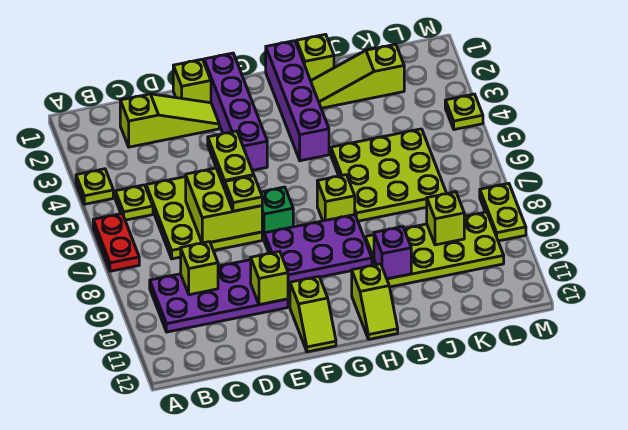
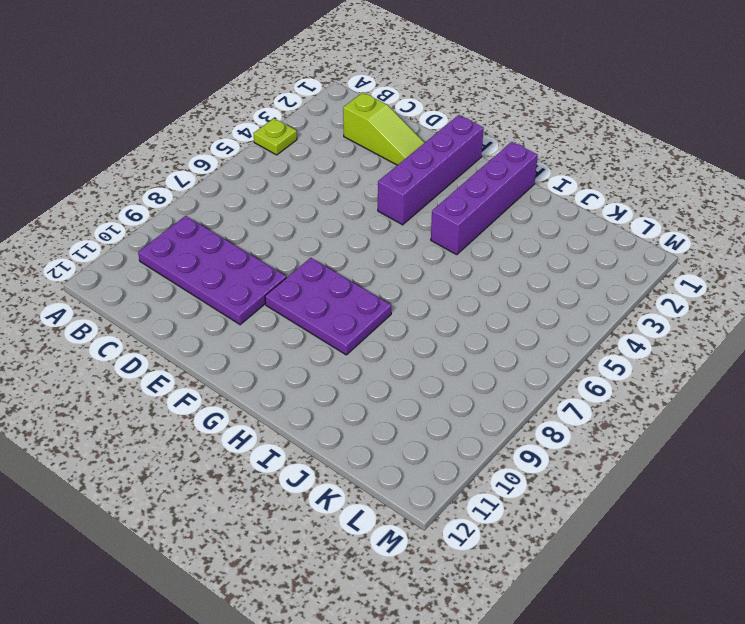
none -> red plate A6:A7 level 1
none -> lime plate B5 level 1
none -> lime plate C5:E7 level 1

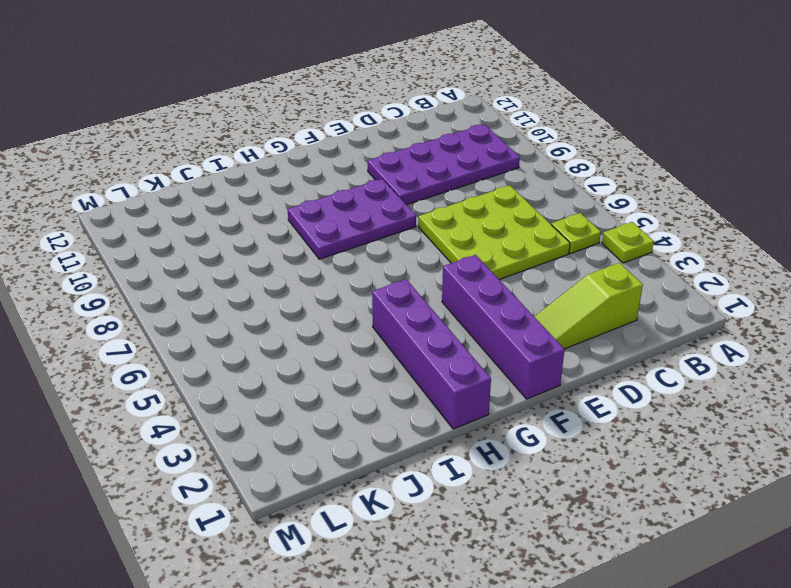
none -> red plate A6:A7 level 1
none -> lime brick E1 level 1
none -> green brick F7 level 1

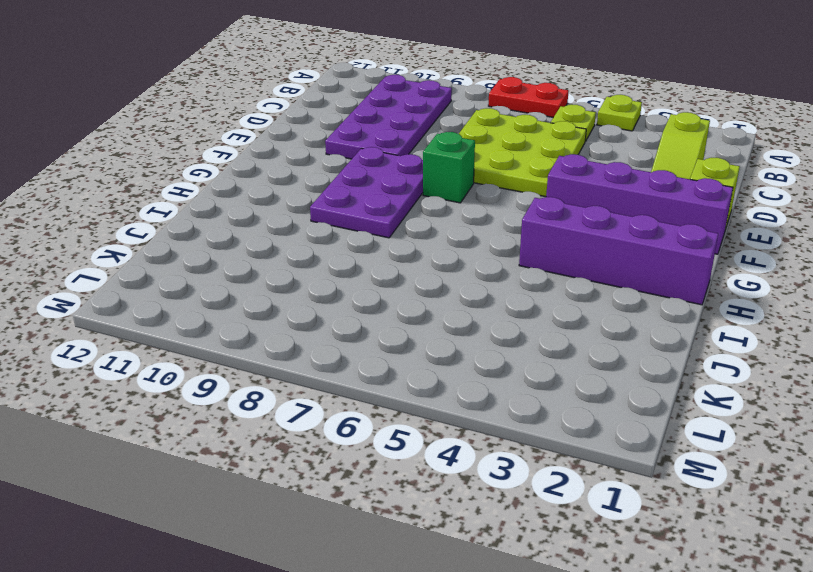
none -> lime slope F11:F12 level 1 top 11
none -> lime brick H7 level 1
none -> lime slope H11:H12 level 1 top 11

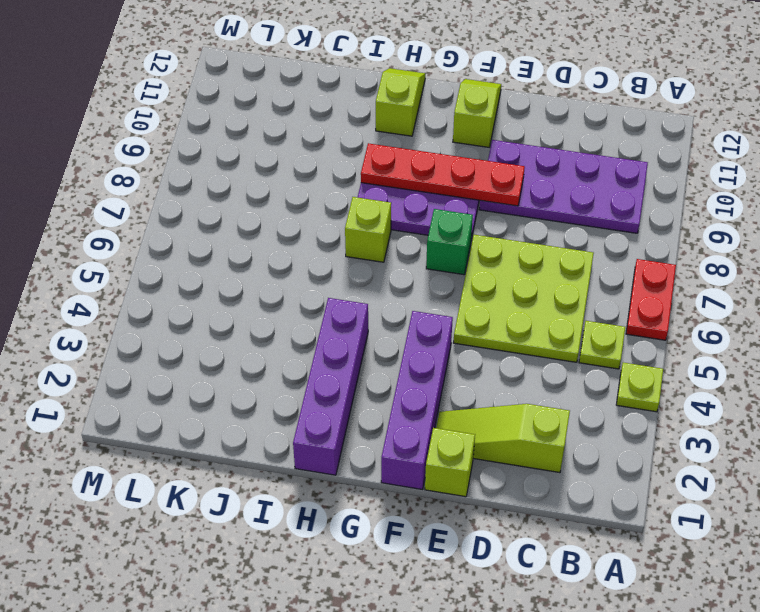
red plate E9:H9 level 2 -> none
none -> lime brick I1 level 1
none -> lime slope I2:K2 level 1 top K
none -> lime plate I5:K7 level 1

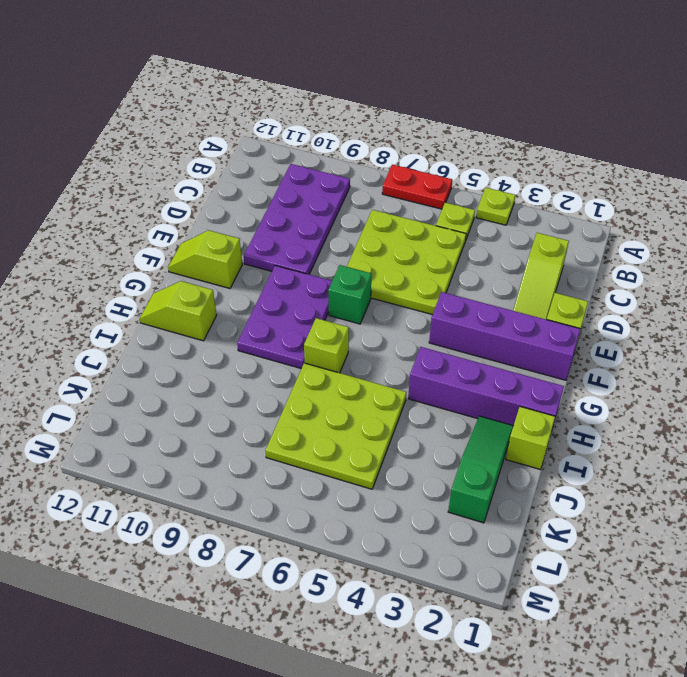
green slope I2:K2 level 1 top K -> lime slope I2:K2 level 1 top K
none -> lime plate I9:L10 level 1
none -> lime plate M4 level 1
none -> lime plate M8:M9 level 1

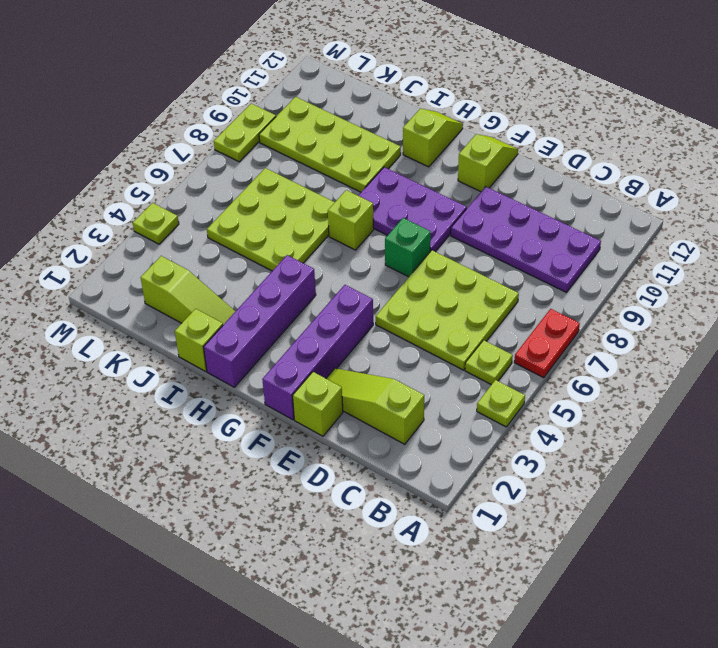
none -> lime brick C9 level 2
none -> lime brick D6:E7 level 2
none -> lime brick E10 level 2

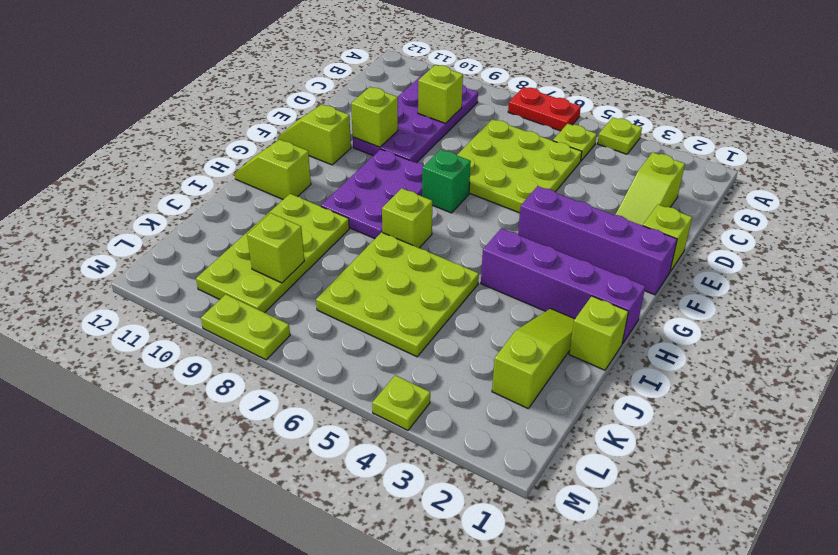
none -> lime brick D6:E7 level 2
none -> purple brick I10 level 2
none -> lime plate E5:E6 level 3

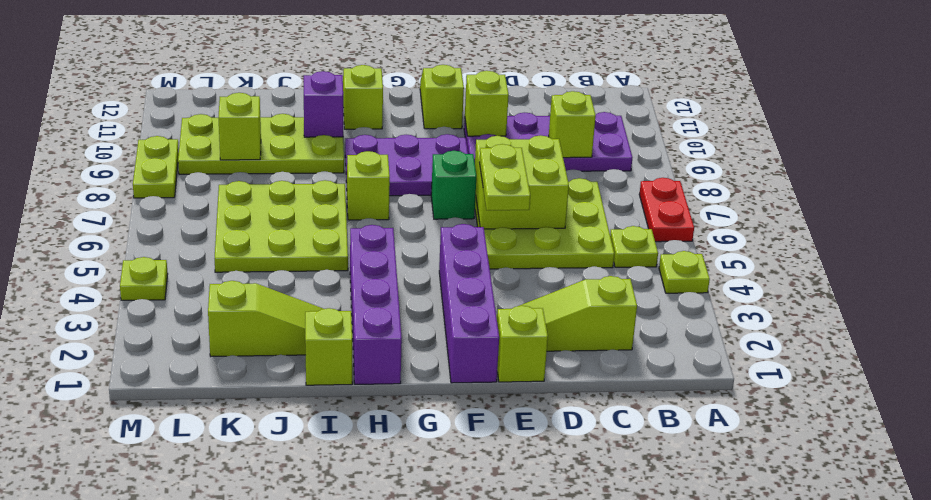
none -> lime plate E7 level 3

